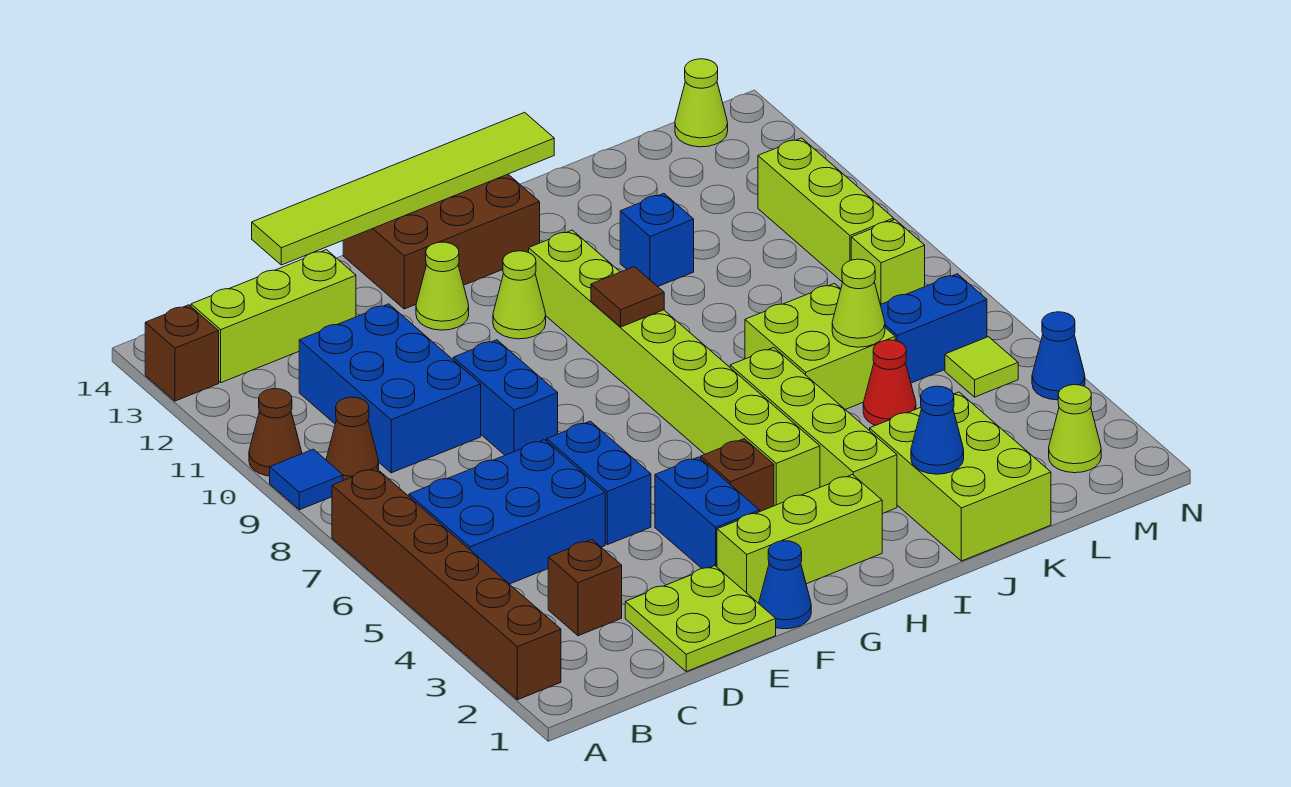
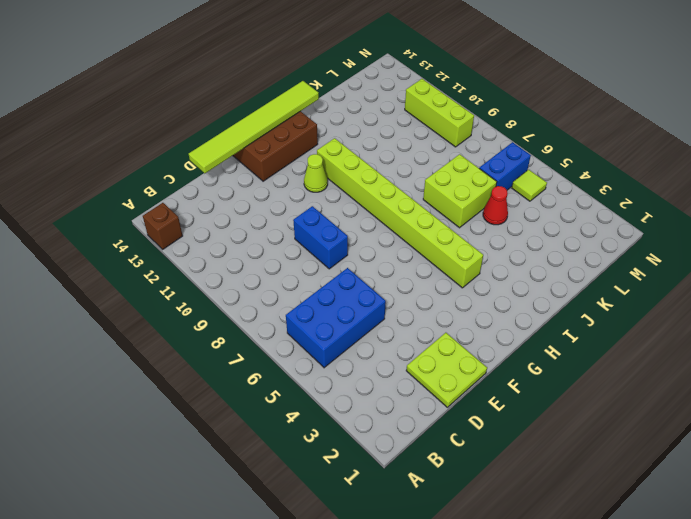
none -> brown brick A2:A7 level 1
none -> blue tile A9 level 1
none -> brown cone A10 level 1
none -> brown cone B9 level 1

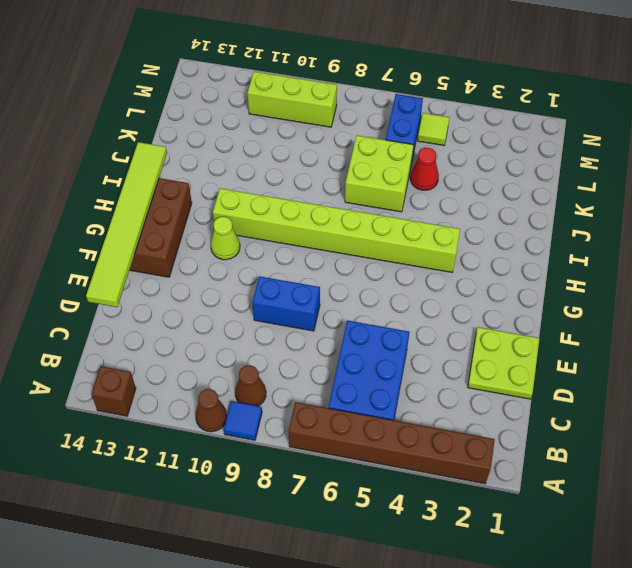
none -> lime brick B13:D13 level 1
none -> brown brick C3 level 1
none -> blue brick C9:D11 level 1
none -> blue brick E5:E6 level 1

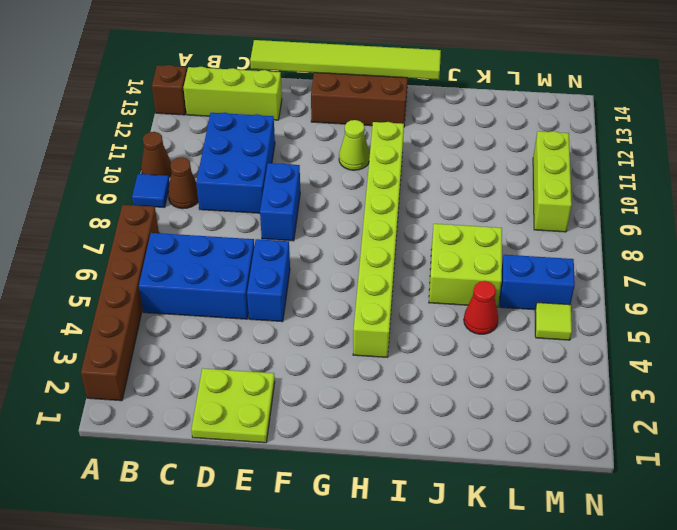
none -> brown brick C3 level 1
none -> blue cone F1 level 1
none -> lime brick F2:H2 level 1
none -> blue brick F3:F4 level 1

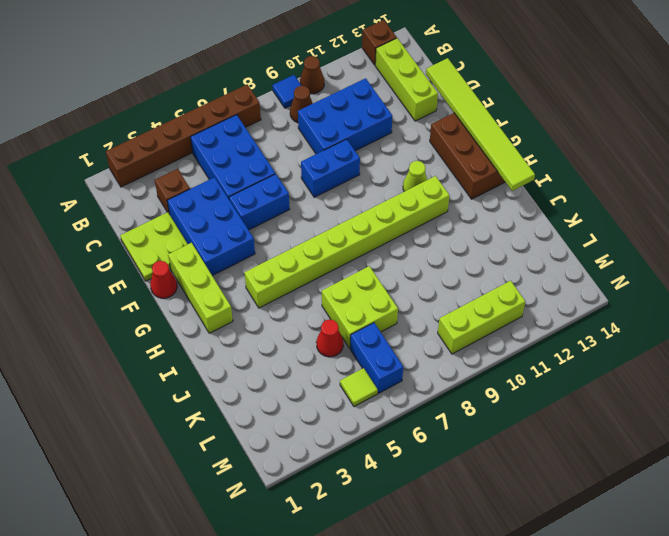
blue brick D3:F4 level 1 -> blue brick F3:F4 level 1
red cone F1 level 1 -> blue cone F1 level 1
none -> lime cone F12 level 1
none -> brown brick G4 level 1
none -> lime brick I3:I6 level 1
none -> lime brick J1:K3 level 1

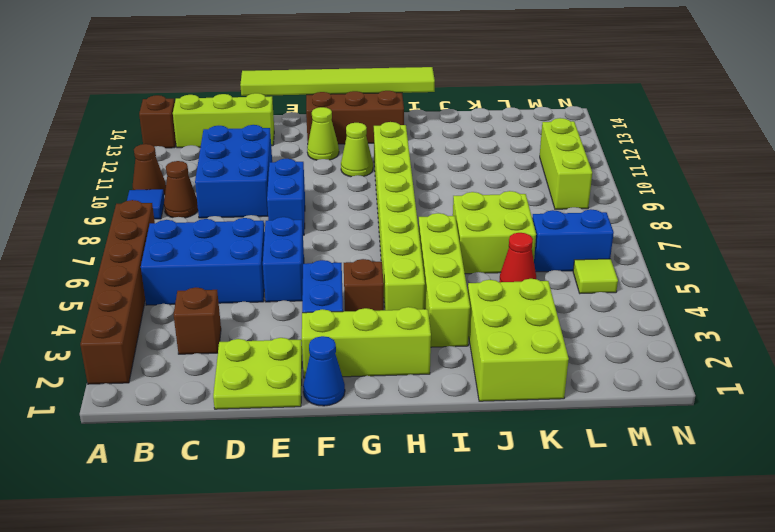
none -> blue brick J11 level 1
none -> lime cone M2 level 1
none -> lime brick M8 level 1
none -> lime cone M14 level 1

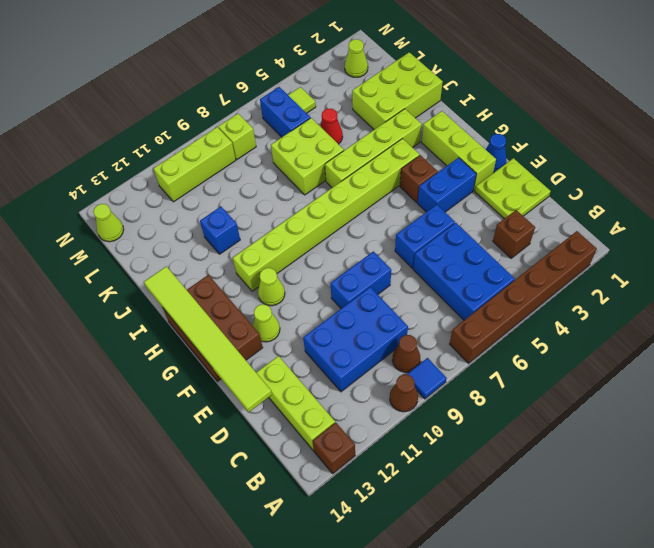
none -> blue cone N4 level 1
none -> brown tile H9 level 2
none -> blue cone J2 level 2
none -> lime cone K6 level 2

